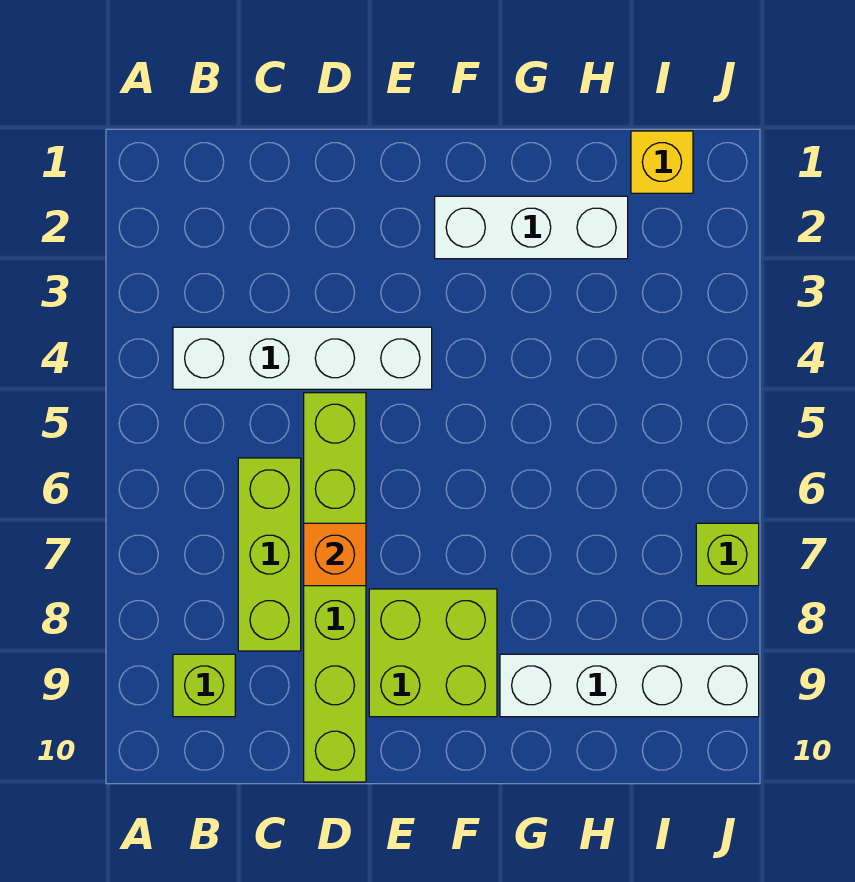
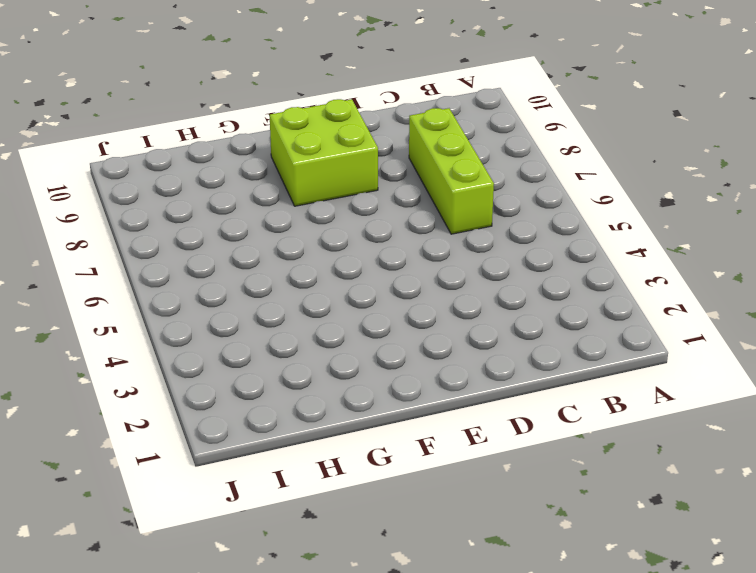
none -> white brick B4:E4 level 1
none -> lime brick B9 level 1

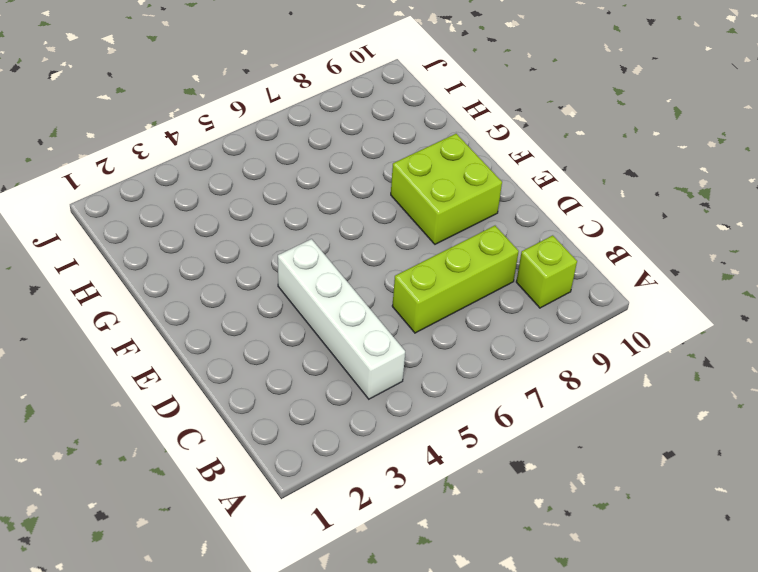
none -> lime brick D5:D10 level 1
none -> white brick F2:H2 level 1

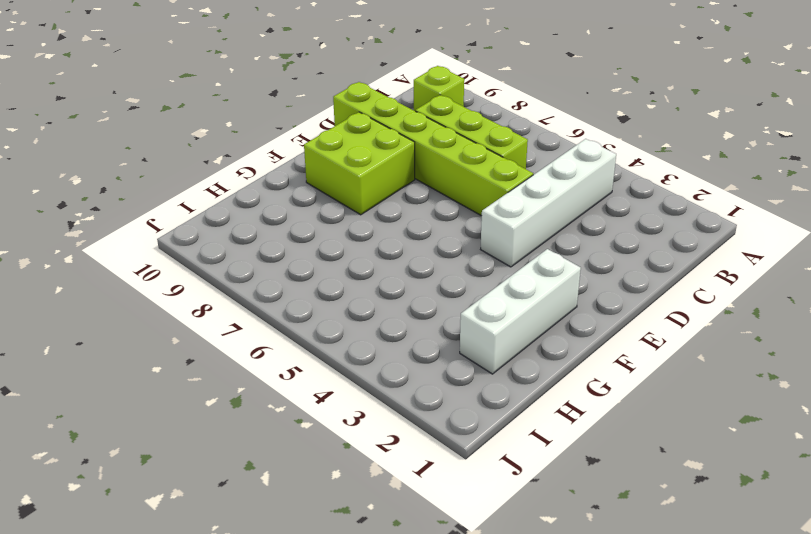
none -> white brick G9:J9 level 1
none -> yellow brick I1 level 1

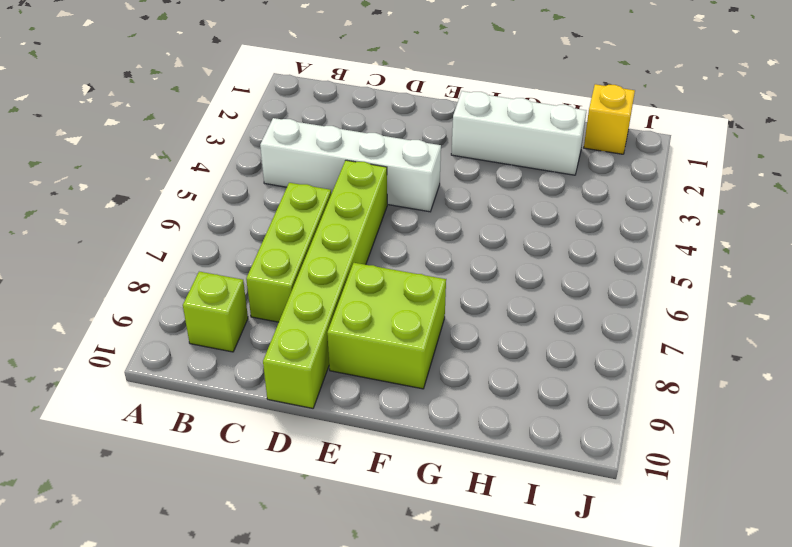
none -> white brick G9:J9 level 1
none -> lime brick J7 level 1

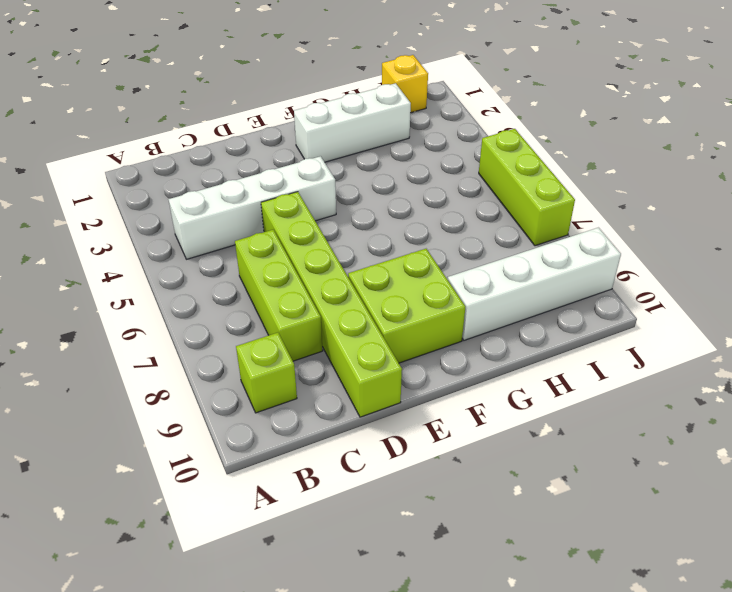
lime brick J5:J7 level 1 -> lime brick J7 level 1
none -> orange brick D7 level 2

